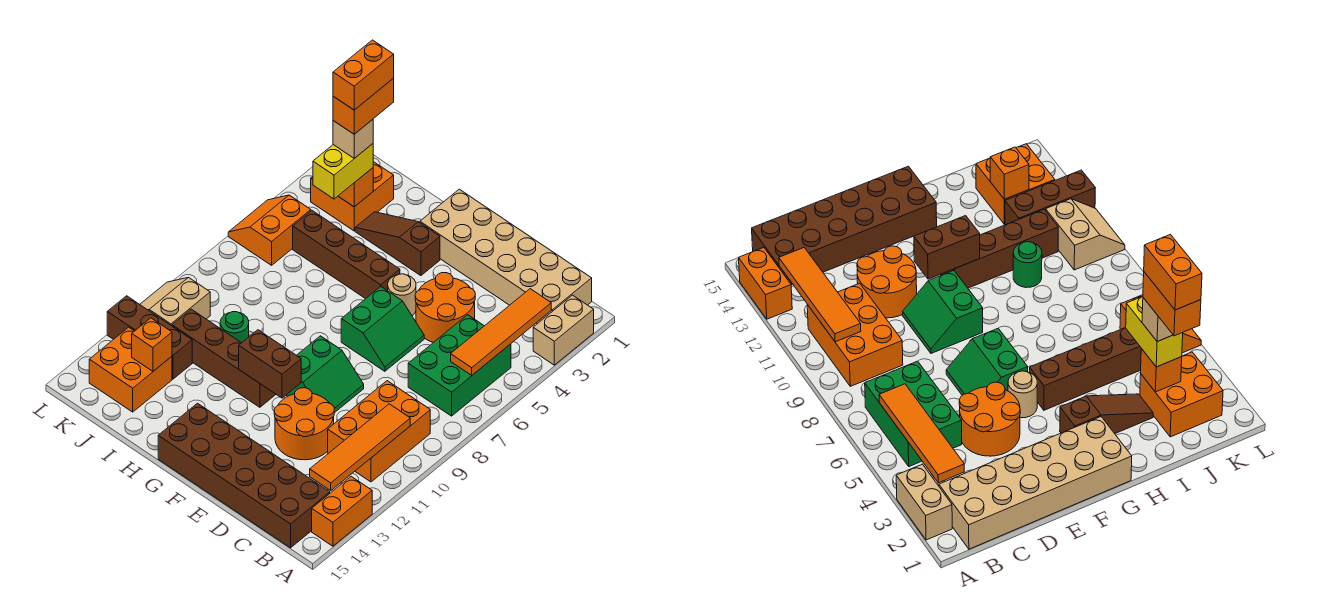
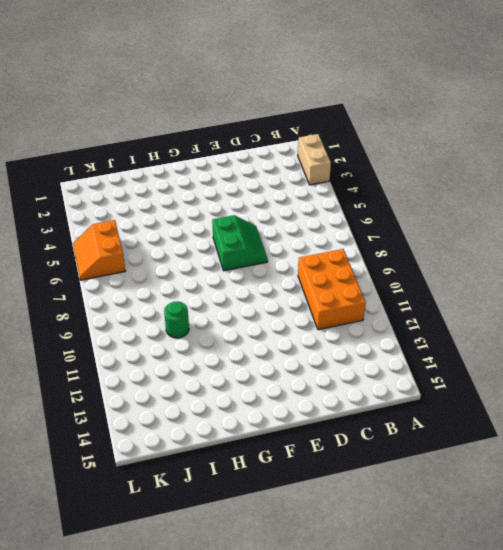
none -> orange brick A13:A14 level 1
none -> tan brick B1:G2 level 1
none -> green brick B5:C7 level 1

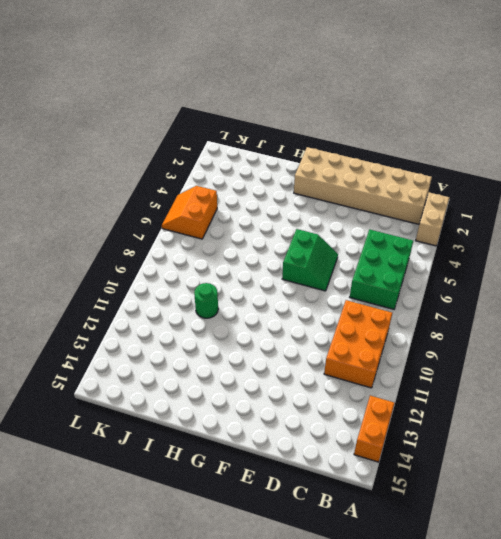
none -> brown brick B14:G15 level 1
none -> orange round brick D4:E5 level 1
none -> orange round brick D11:E12 level 1

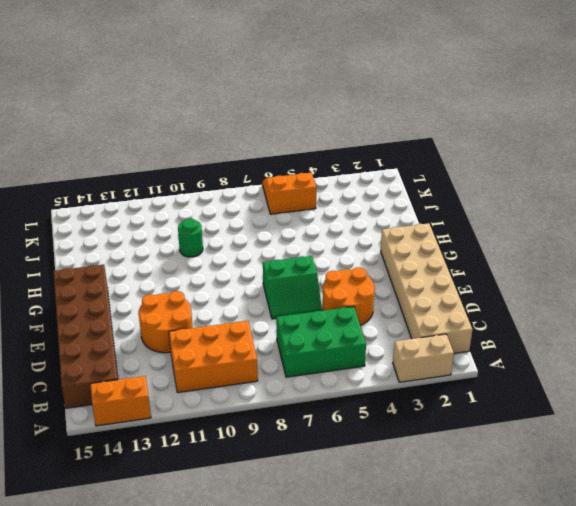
none -> green slope E9:F10 level 1 top F
none -> tan round brick F5 level 1
none -> brown slope G3:I3 level 1 top G

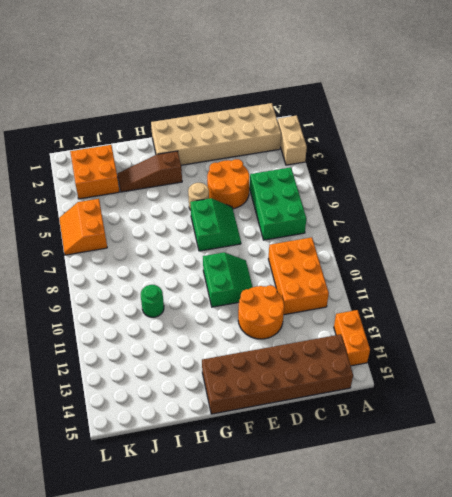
none -> brown brick G5:J5 level 1
none -> brown brick G11:J11 level 1
none -> brown brick J12:L12 level 1

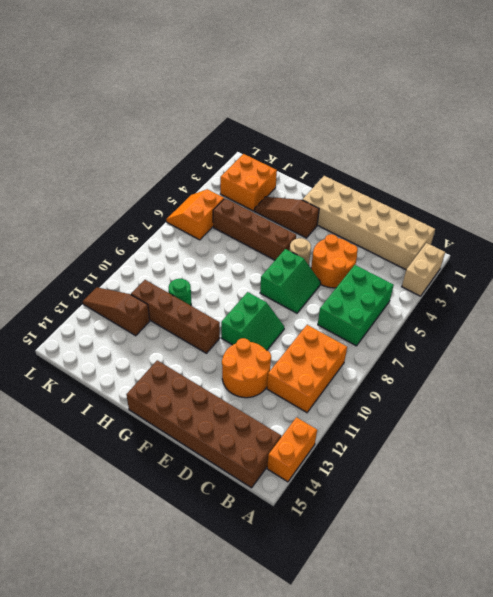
brown slope J12:L12 level 1 top J -> brown brick J12:L12 level 1
none -> orange brick J13:K14 level 1
none -> tan slope K10:L11 level 1 top K
none -> orange tile B3:B6 level 2

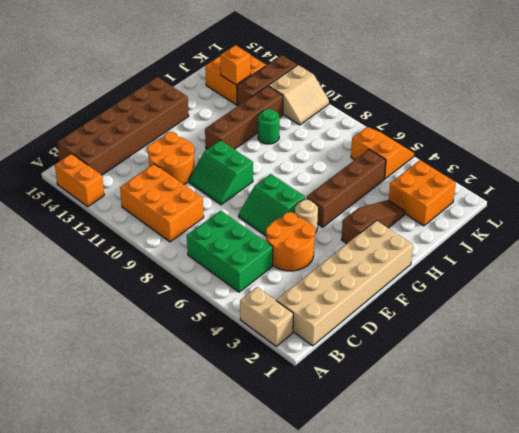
tan slope K10:L11 level 1 top 11 -> tan slope K10:L11 level 1 top K
none -> orange tile B3:B6 level 2
none -> orange tile B10:B13 level 2
none -> brown brick F11:G11 level 2

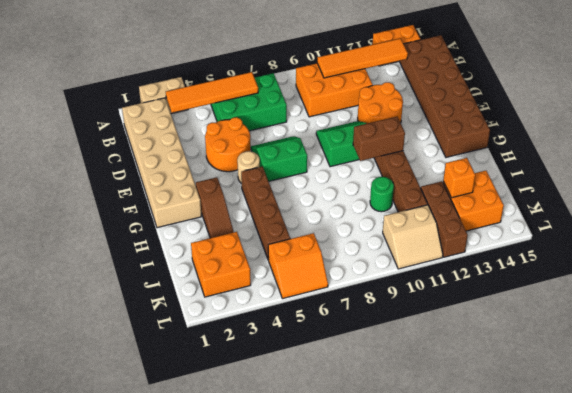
brown brick G10:G11 level 2 -> brown brick F11:G11 level 2
none -> orange brick J3 level 2
none -> yellow brick J3:J4 level 3
none -> tan brick J3 level 4

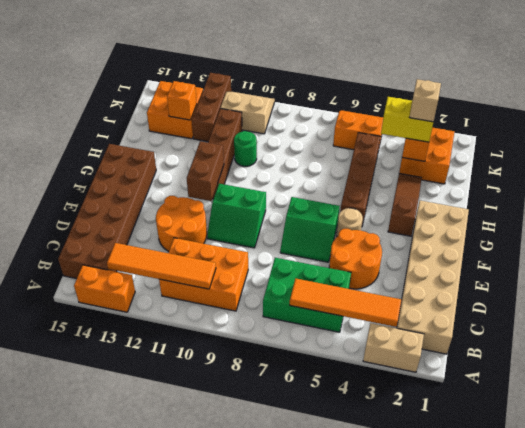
none -> orange brick J2:J3 level 5
none -> orange brick J2:J3 level 6

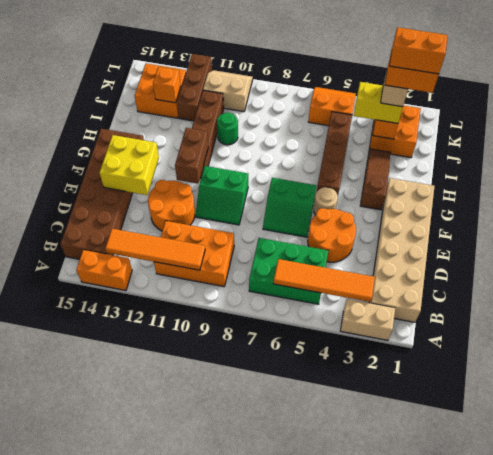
yellow brick E13:F14 level 2 -> none

